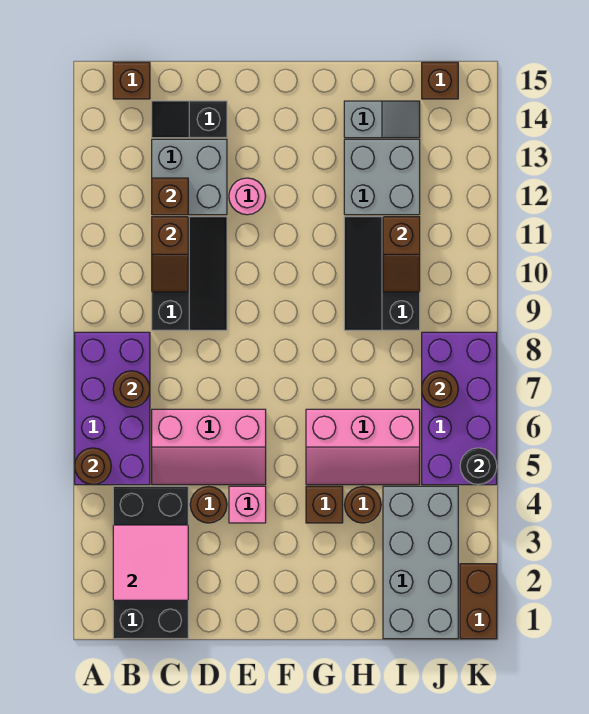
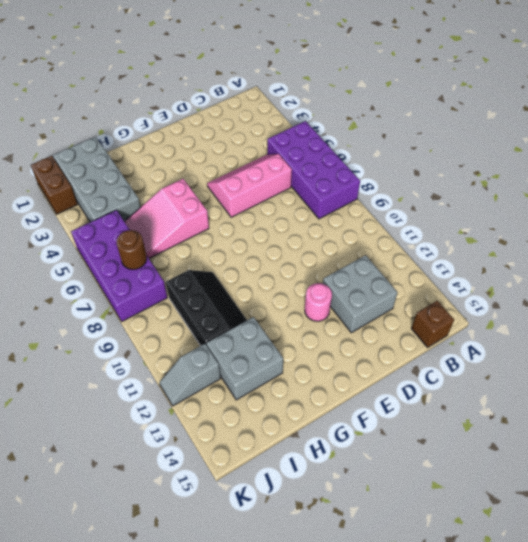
pink slope G5:I6 level 1 top G -> pink slope G5:I6 level 1 top 6
grey slope J12:K12 level 1 top J -> grey slope H14:I14 level 1 top H
none -> black brick B1:C4 level 1
none -> black slope C9:D11 level 1 top C
none -> black slope C14:D14 level 1 top D

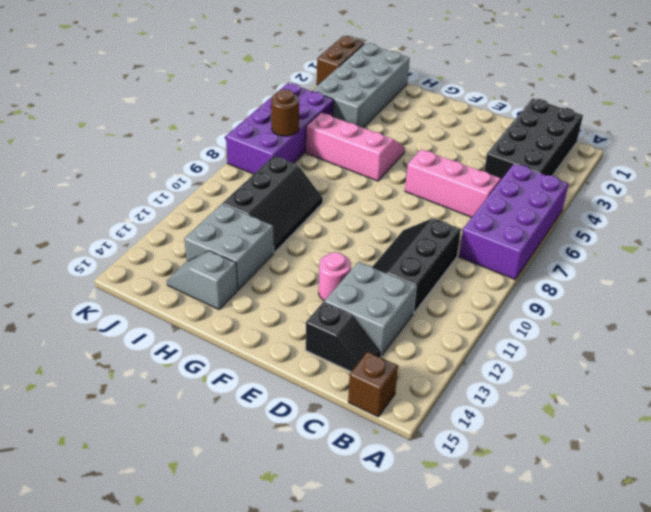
none -> brown round brick D4 level 1
none -> pink brick E4 level 1
none -> brown brick G4 level 1

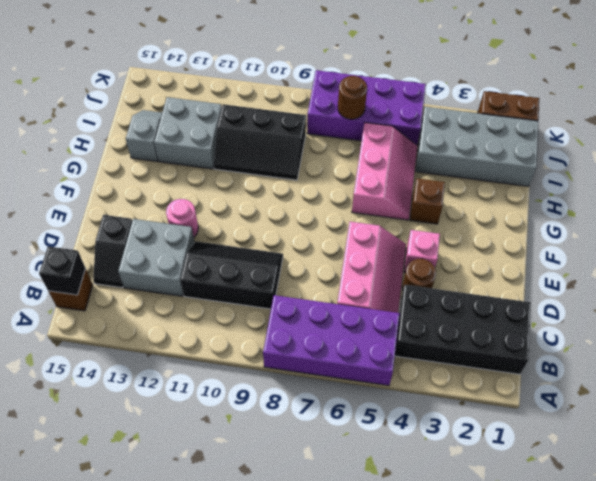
black brick B15 level 2 -> none
none -> brown round brick H4 level 1
none -> brown brick J15 level 1
none -> brown round brick A5 level 2

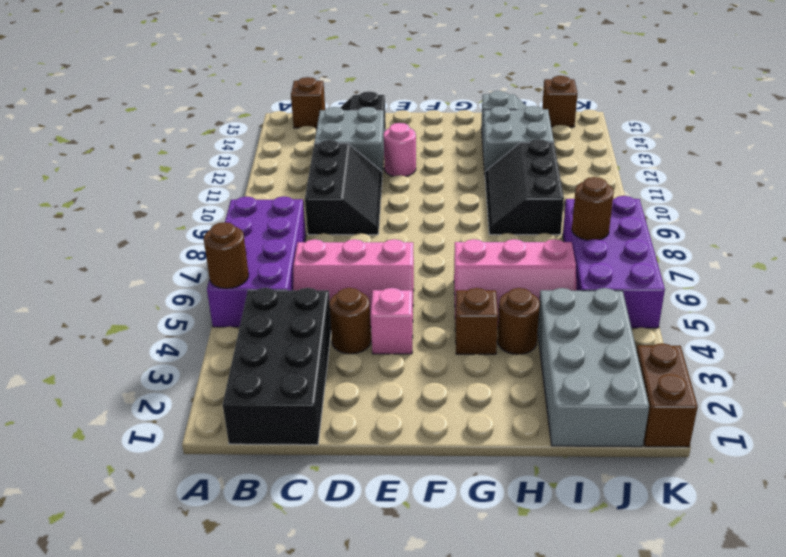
none -> pink tile B2:C3 level 2
none -> brown round brick B7 level 2
none -> brown slope C10:C11 level 2 top 11

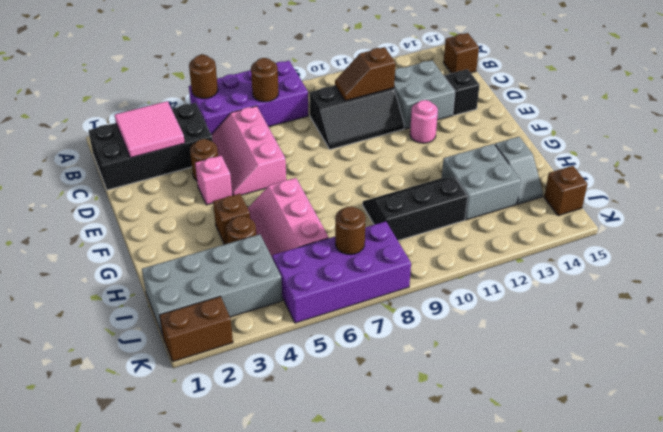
none -> brown brick C12 level 2
none -> brown slope I10:I11 level 2 top 11
none -> black round brick K5 level 2

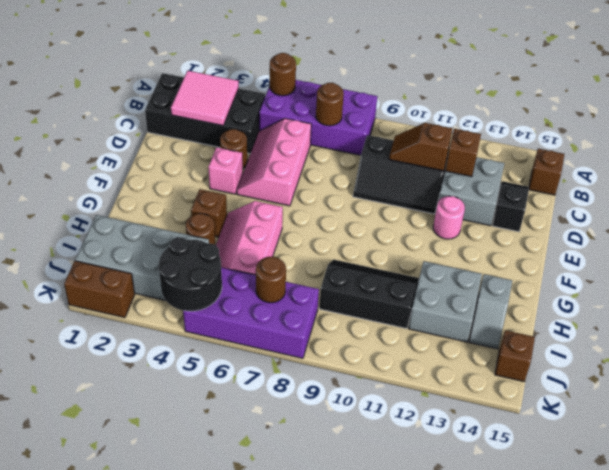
black round brick J4:K5 level 2 -> black round brick K5 level 2
none -> brown slope I10:I11 level 2 top 11

